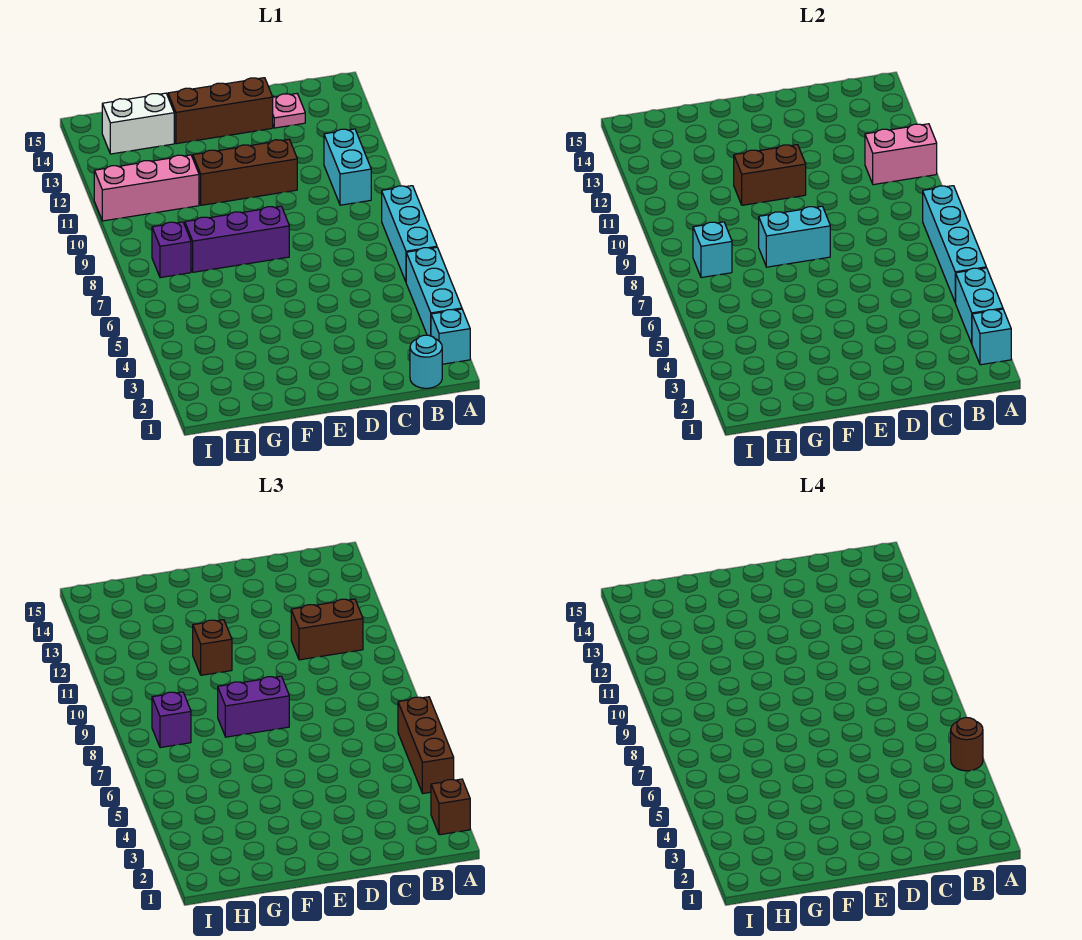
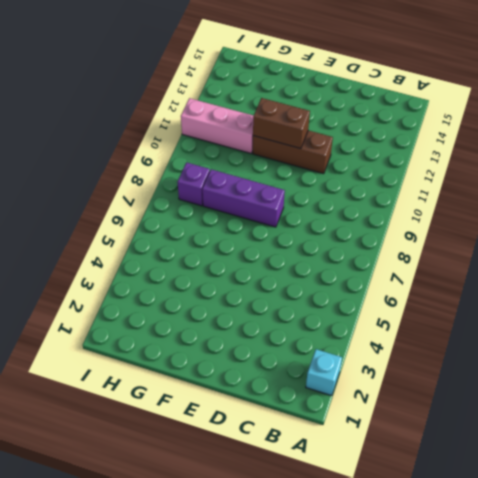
none -> cyan brick A3:A5 level 1
none -> cyan brick A6:A8 level 1
none -> cyan round brick B1 level 1

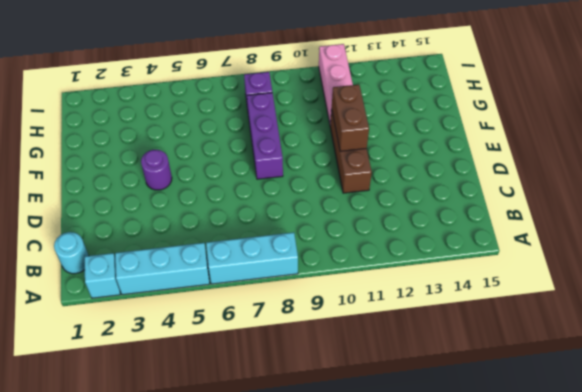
purple round brick E4 level 1 -> none
none -> cyan brick B10:B11 level 1
none -> pink plate C14 level 1
none -> brown brick D14:F14 level 1

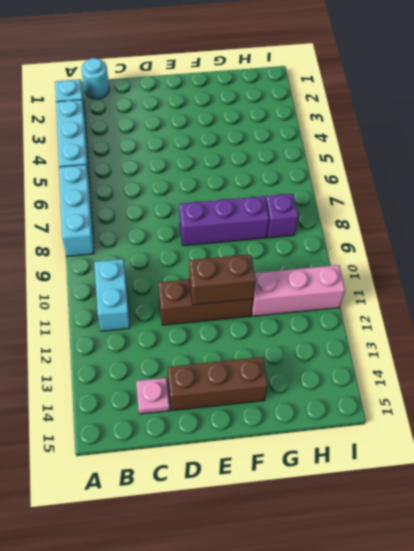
none -> white brick G14:H14 level 1
none -> cyan brick A2 level 2
none -> cyan brick A3:A4 level 2

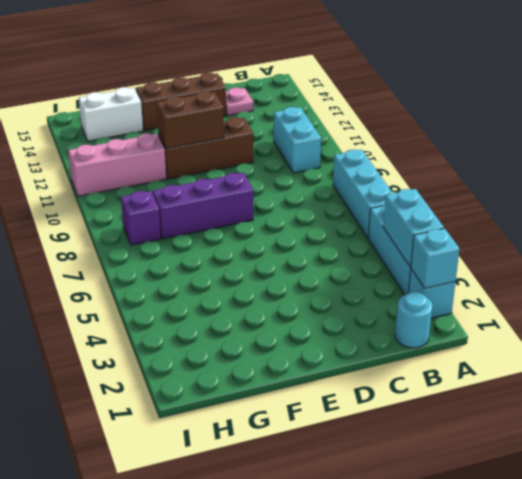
none -> cyan brick A5:A8 level 2
none -> pink brick A11:B11 level 2
none -> cyan brick E8:F8 level 2

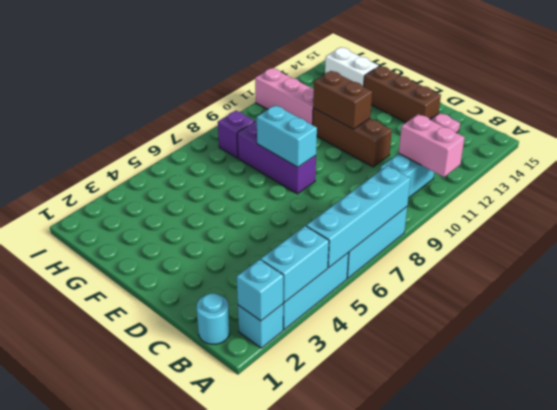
none -> cyan brick H8 level 2
none -> brown brick A2 level 3
none -> brown brick A4:A6 level 3

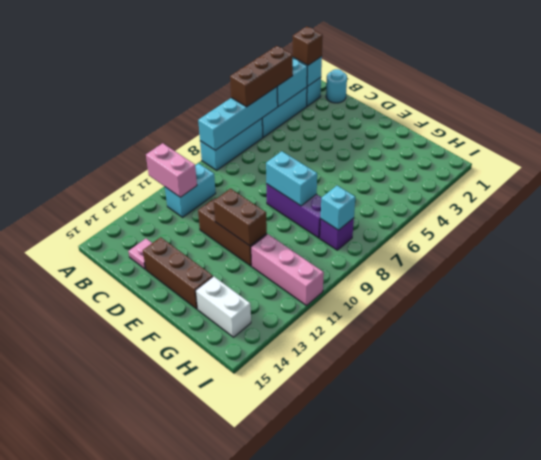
none -> brown brick B11:C11 level 3
none -> purple brick E8:F8 level 3
none -> brown brick F11 level 3

